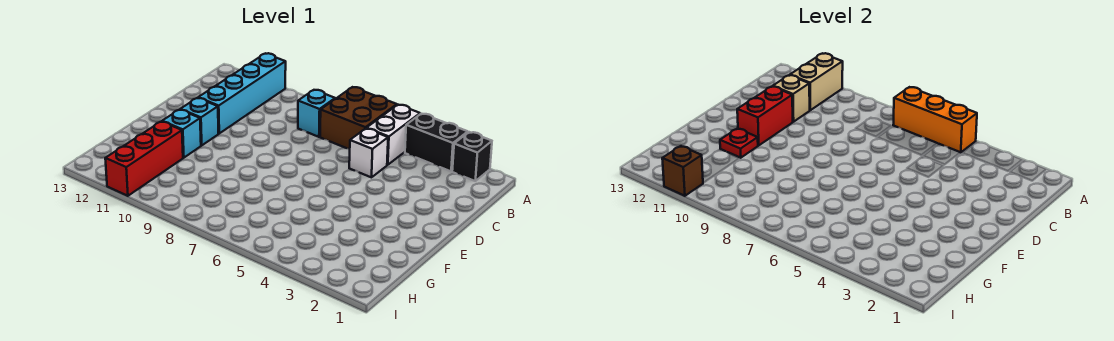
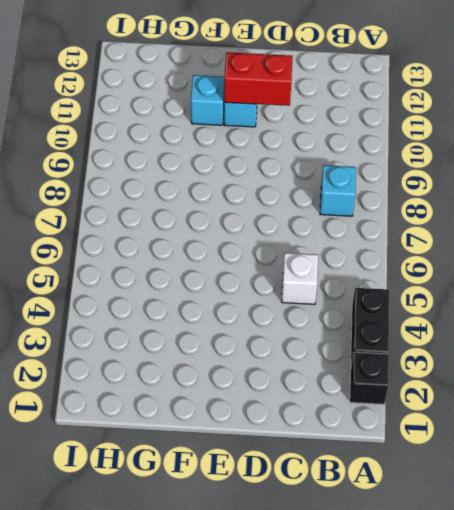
none -> white brick A5:B5 level 1
none -> brown brick A6:B7 level 1
none -> cyan brick A11:D11 level 1

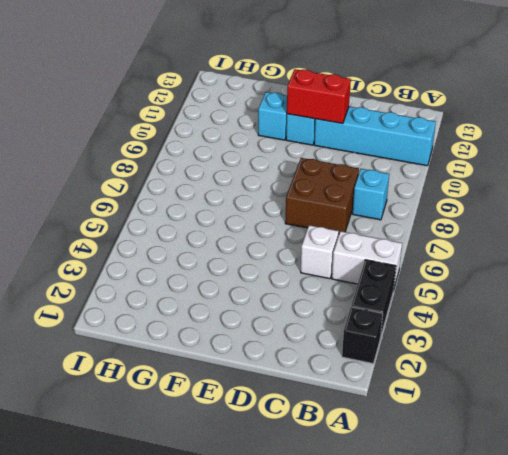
brown brick C7:D8 level 1 -> brown brick A6:B7 level 1
none -> red brick G11:I11 level 1
none -> orange brick A5:A7 level 2
none -> tan brick A11:B11 level 2

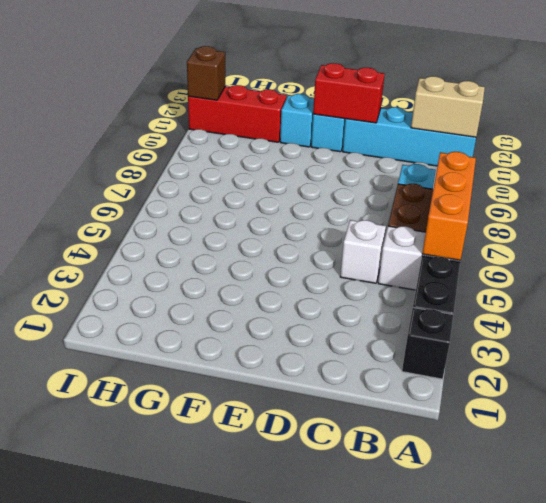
none -> tan brick C11 level 2
none -> red plate F11 level 2

